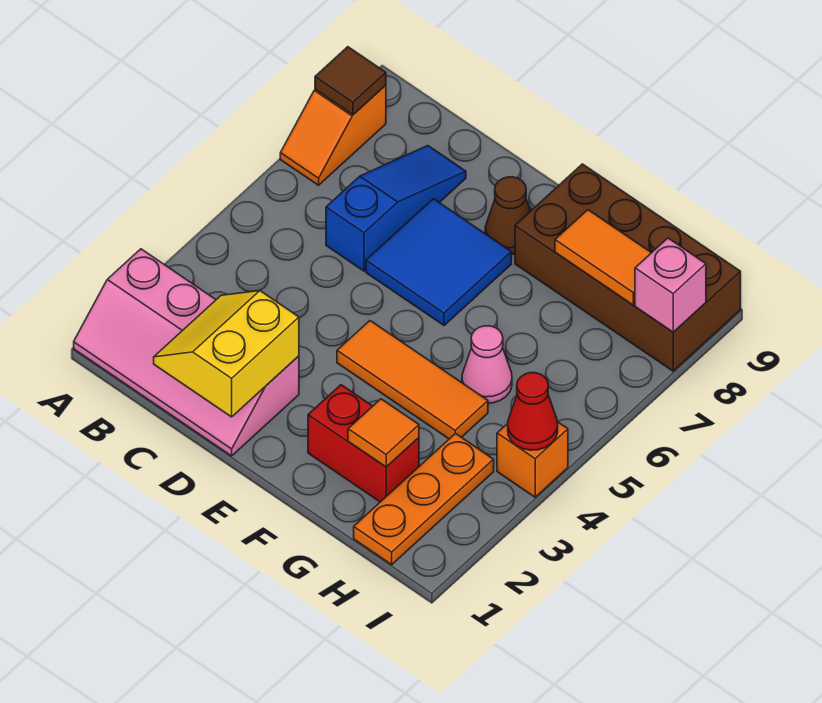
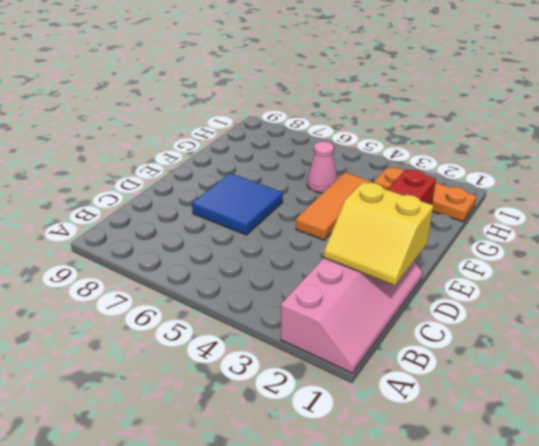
none -> orange slope A7:A8 level 1 top 8
none -> blue slope C6:C8 level 1 top 6
none -> brown cone E8 level 1

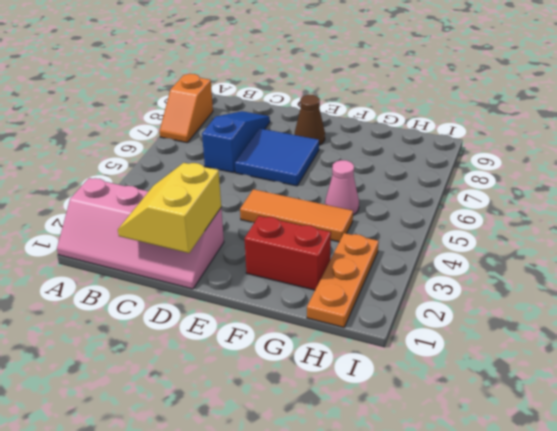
none -> brown brick F8:I9 level 1
none -> orange brick I4 level 1
none -> brown tile A8 level 2

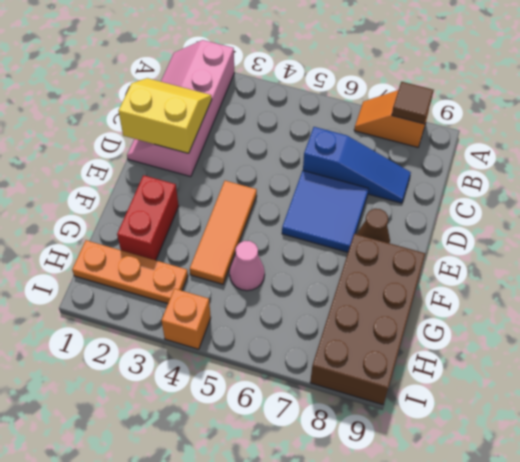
none -> orange tile G2 level 2
none -> orange tile G8:H8 level 2
none -> red cone I4 level 2

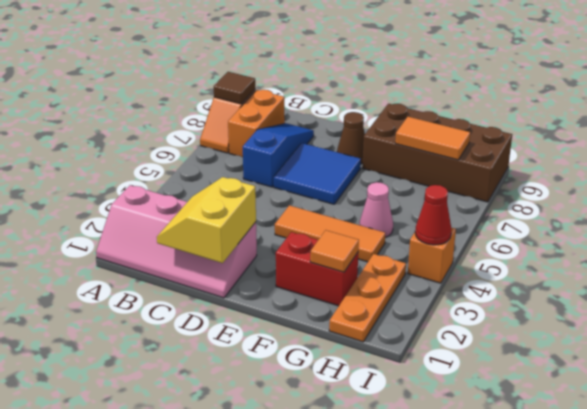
orange brick B7:B8 level 1 -> none
none -> pink brick I8 level 2

